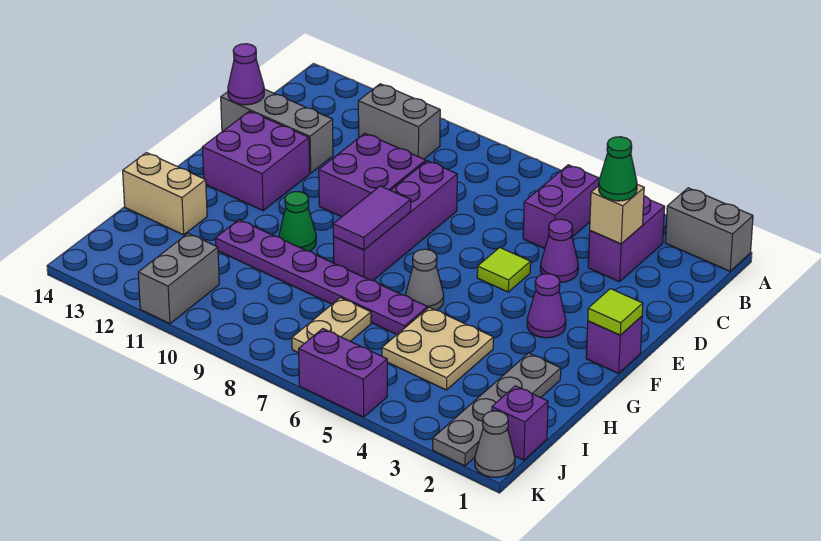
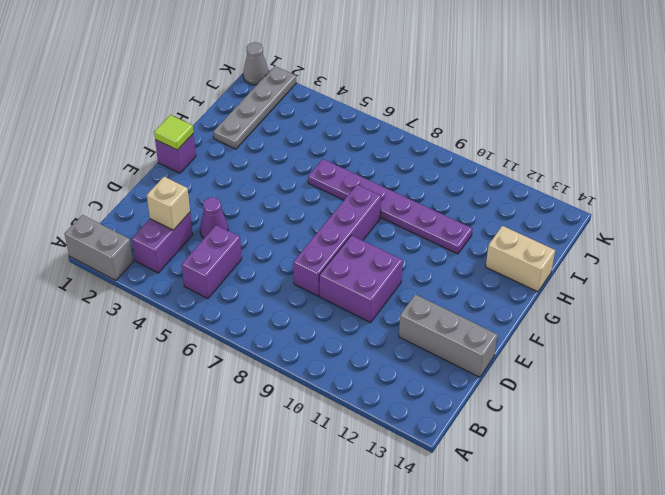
none -> grey brick B10:B11 level 1
none -> lime tile E5 level 1
none -> purple brick E12:F13 level 1

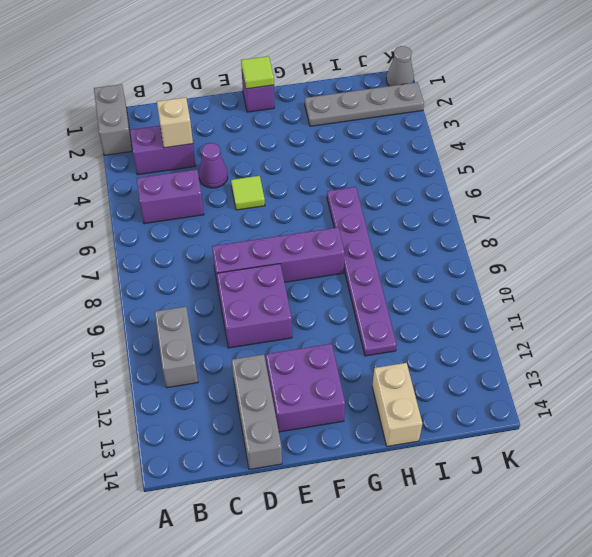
none -> purple cone F3 level 1
none -> grey cone G6 level 1
none -> green cone G10 level 1

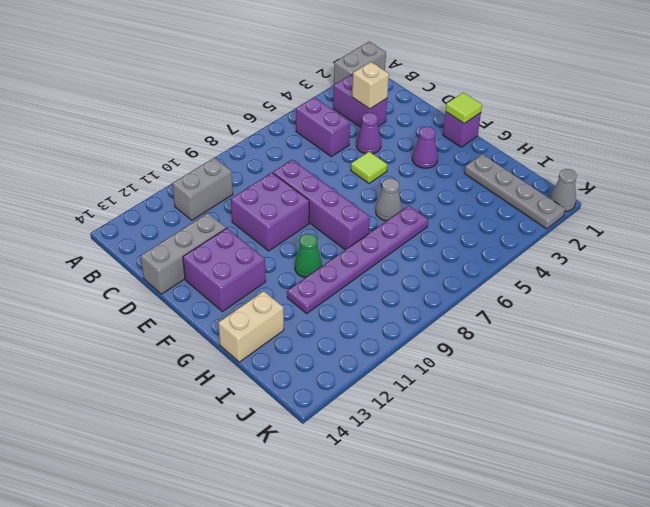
none -> tan plate H4:I5 level 1
none -> tan plate I7:J7 level 1
none -> purple brick J1 level 1

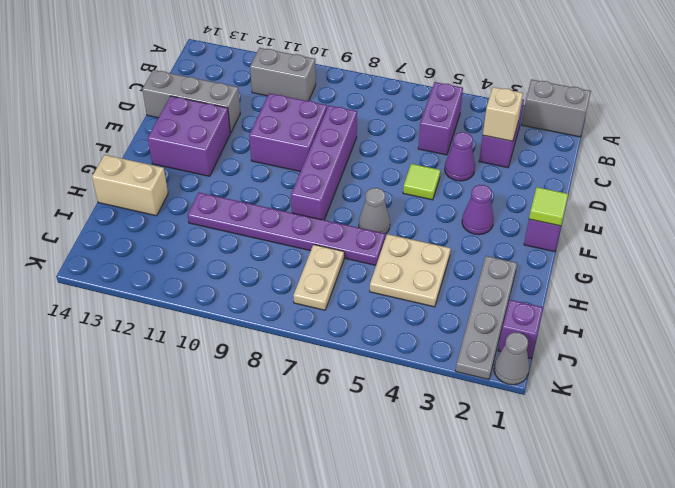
none -> green cone G10 level 1
none -> grey brick J11:K11 level 1
none -> purple brick K5:K6 level 1

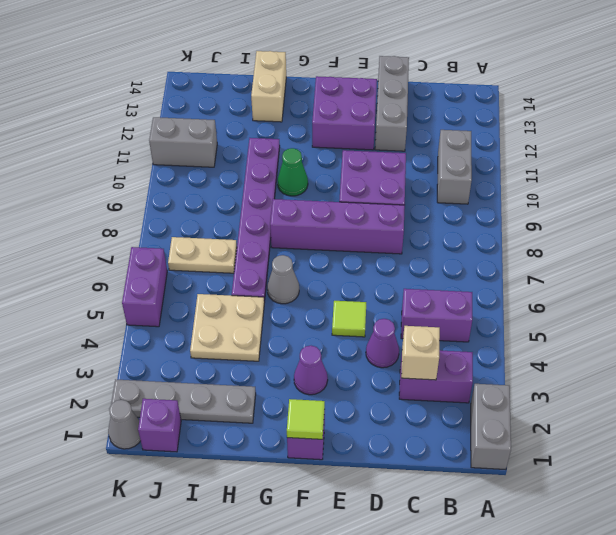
none -> purple cone D14 level 2
none -> purple tile F8:G8 level 2
none -> green cone C3 level 3

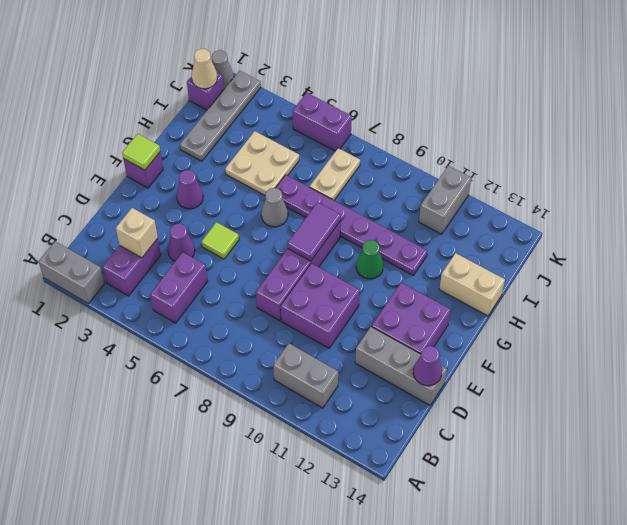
tan cone J1 level 2 -> none
none -> green cone C3 level 3

